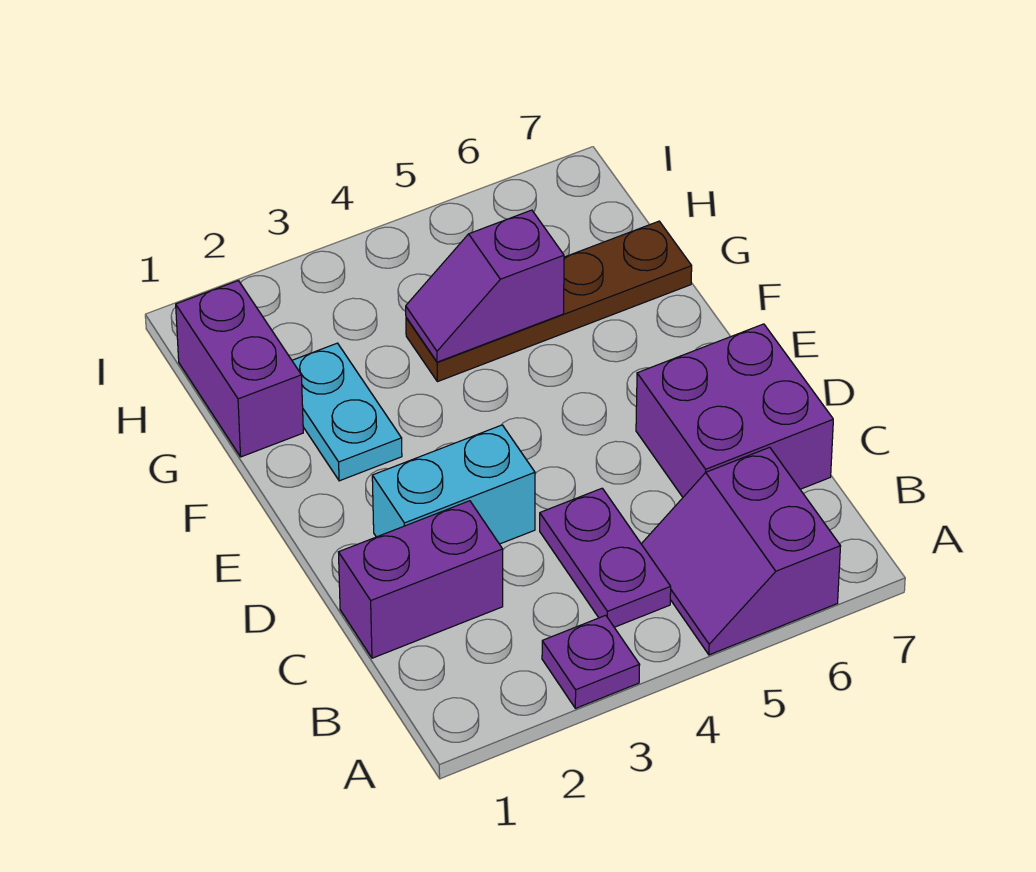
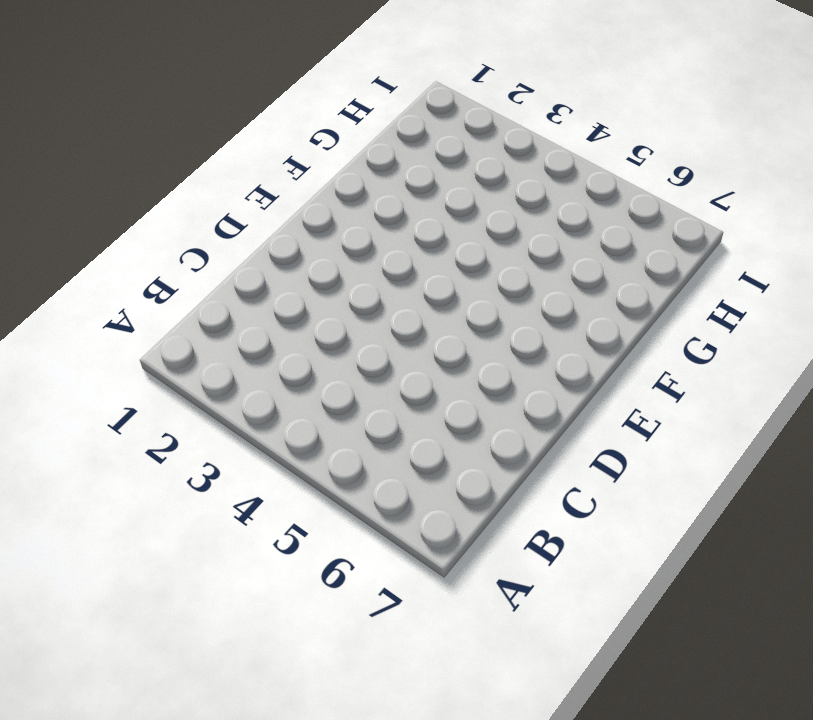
none -> purple plate A3 level 1
none -> purple slope A5:B6 level 1 top 6

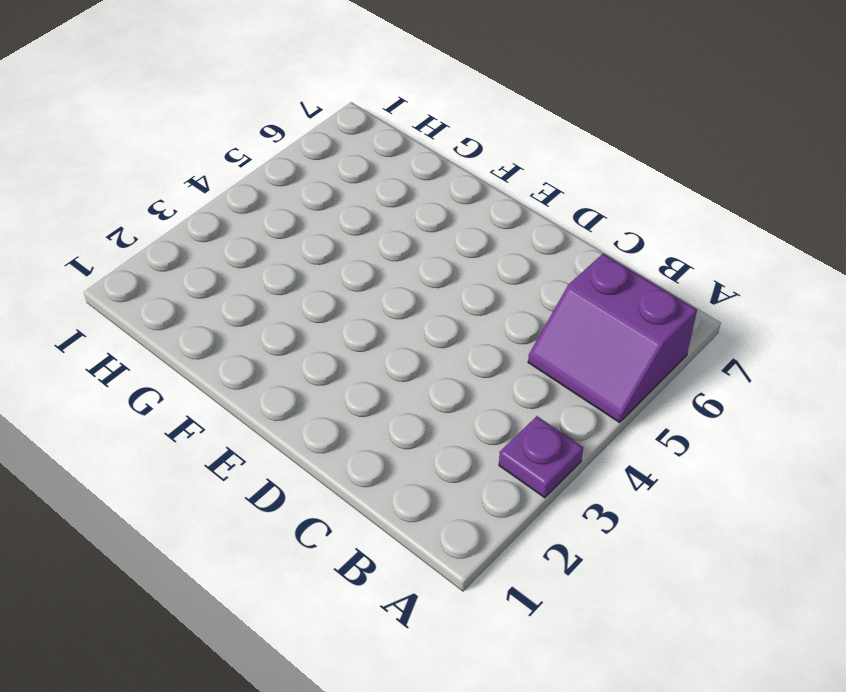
none -> purple plate B4:C4 level 1
none -> purple brick C1:C2 level 1

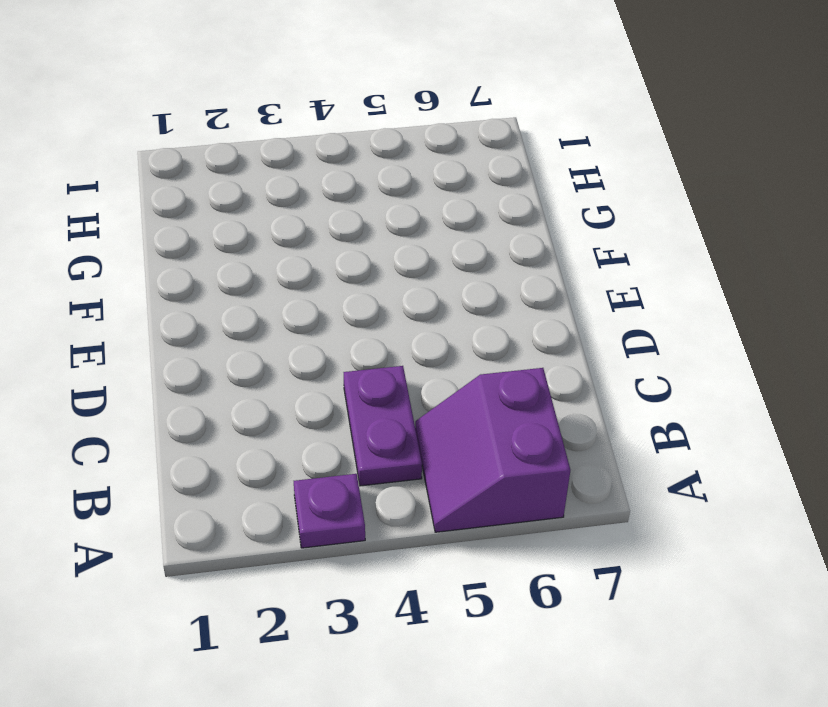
none -> purple brick C1:C2 level 1
none -> purple brick C6:D7 level 1

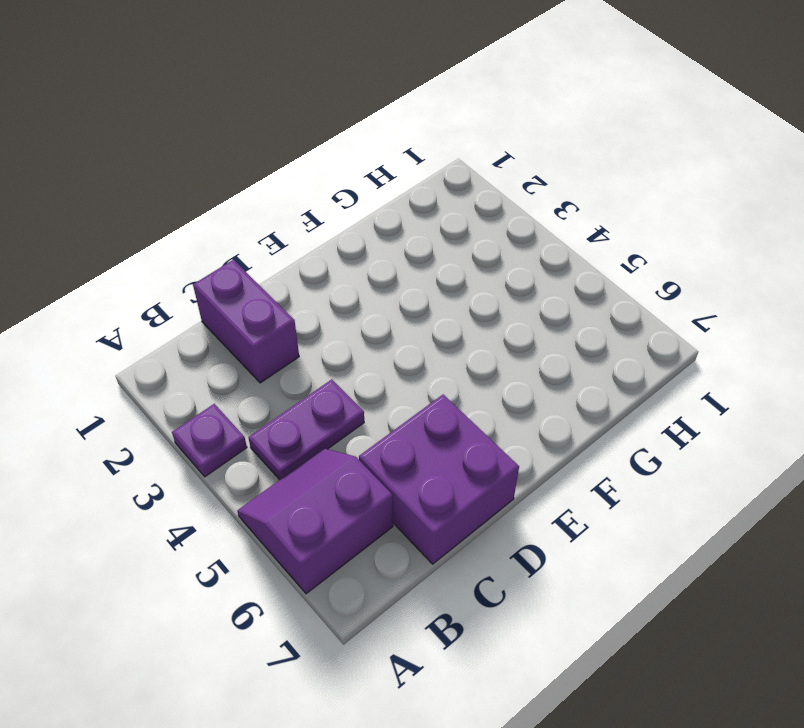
none -> cyan brick D2:D3 level 1
none -> cyan plate F2:G2 level 1

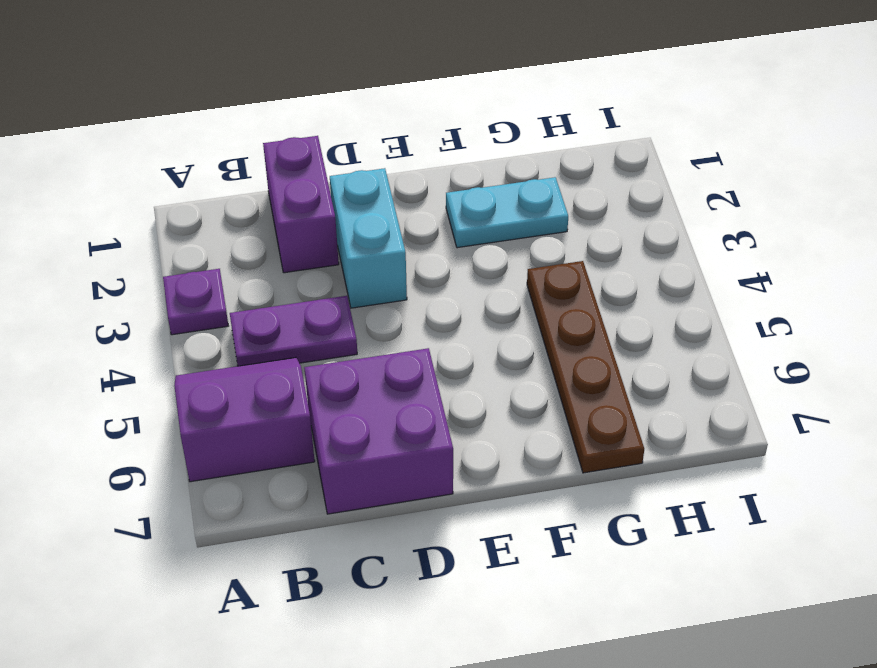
none -> purple brick G1:H1 level 1
none -> purple slope G4:G5 level 2 top 5

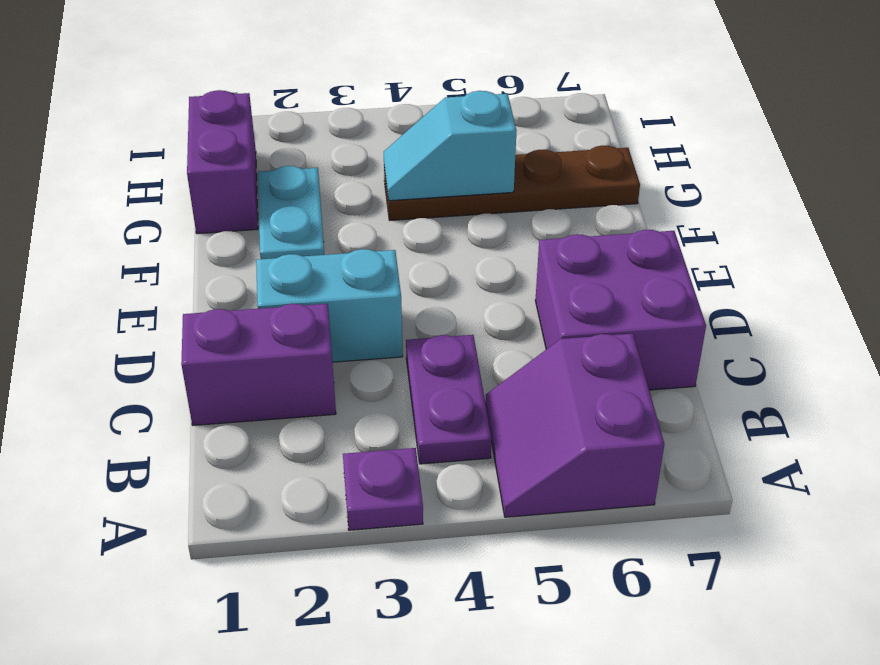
cyan slope G4:G5 level 2 top 5 -> purple slope G4:G5 level 2 top 5

